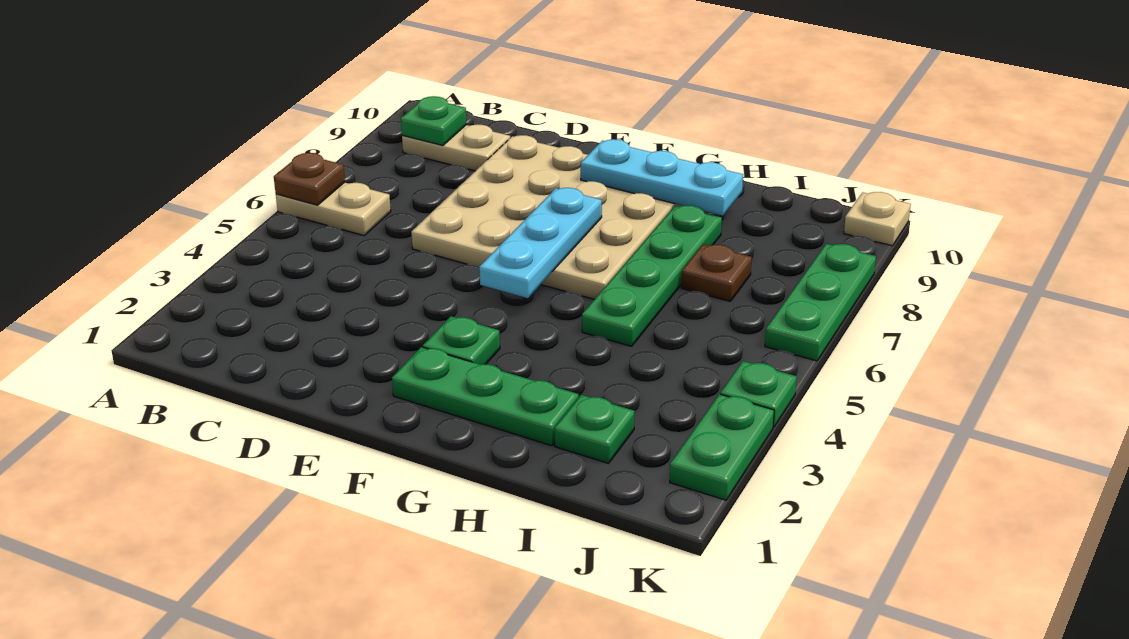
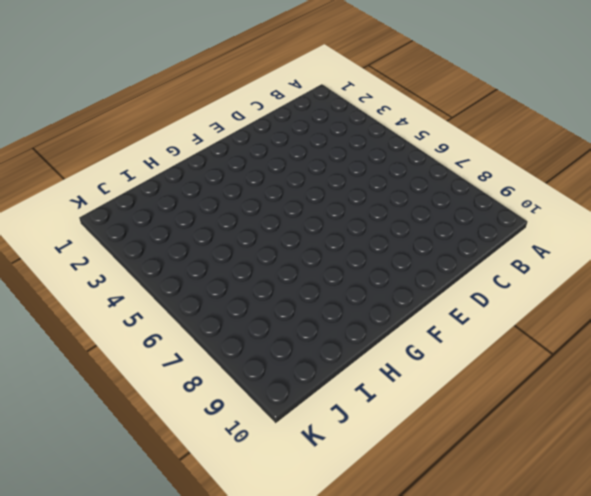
none -> tan plate A6:B6 level 1
none -> tan plate B9:C9 level 1
none -> tan plate D6:G9 level 1

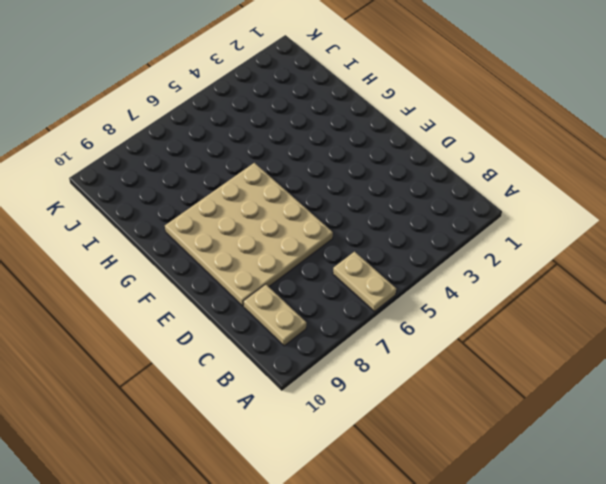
none -> green plate F2:H2 level 1
none -> green plate F3 level 1
none -> green plate H5:H8 level 1

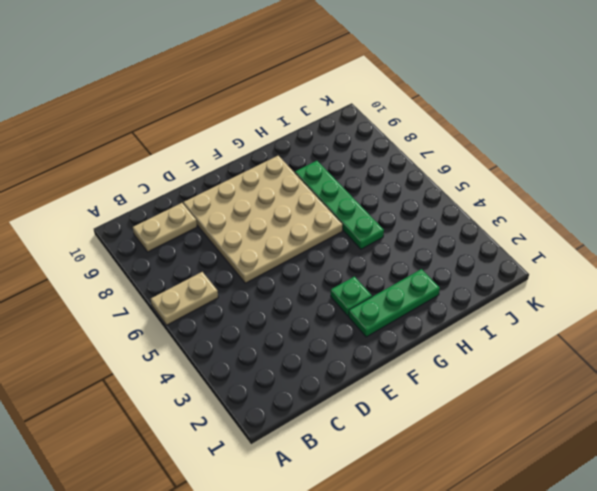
none -> green plate I2 level 1
none -> brown plate I7 level 1
none -> green plate K2:K3 level 1

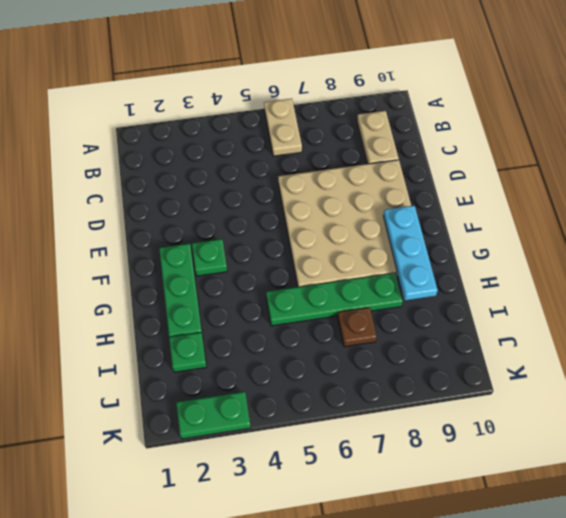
none -> green plate K4 level 1
none -> green plate K6:K8 level 1
none -> tan plate K10 level 1

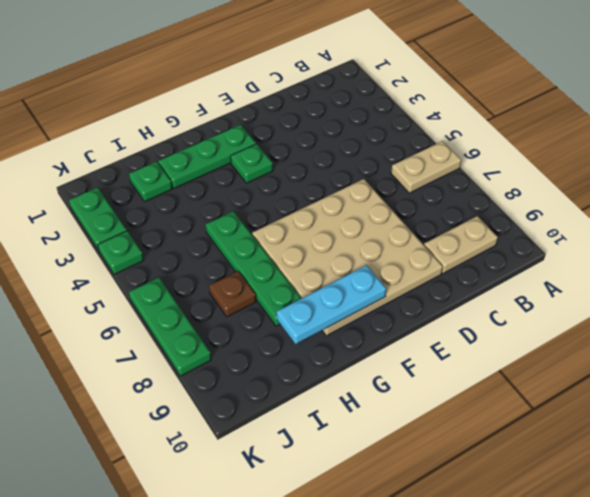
none -> tan plate K10 level 1
none -> brown plate A6 level 2
none -> green plate B9 level 2

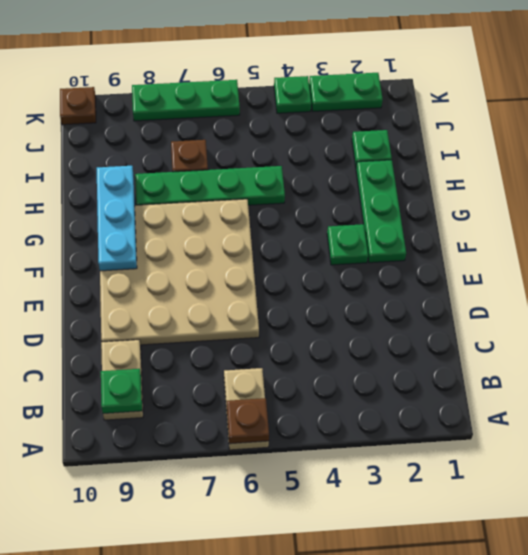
brown plate K10 level 1 -> tan plate K10 level 1
none -> cyan plate F5:F7 level 2

